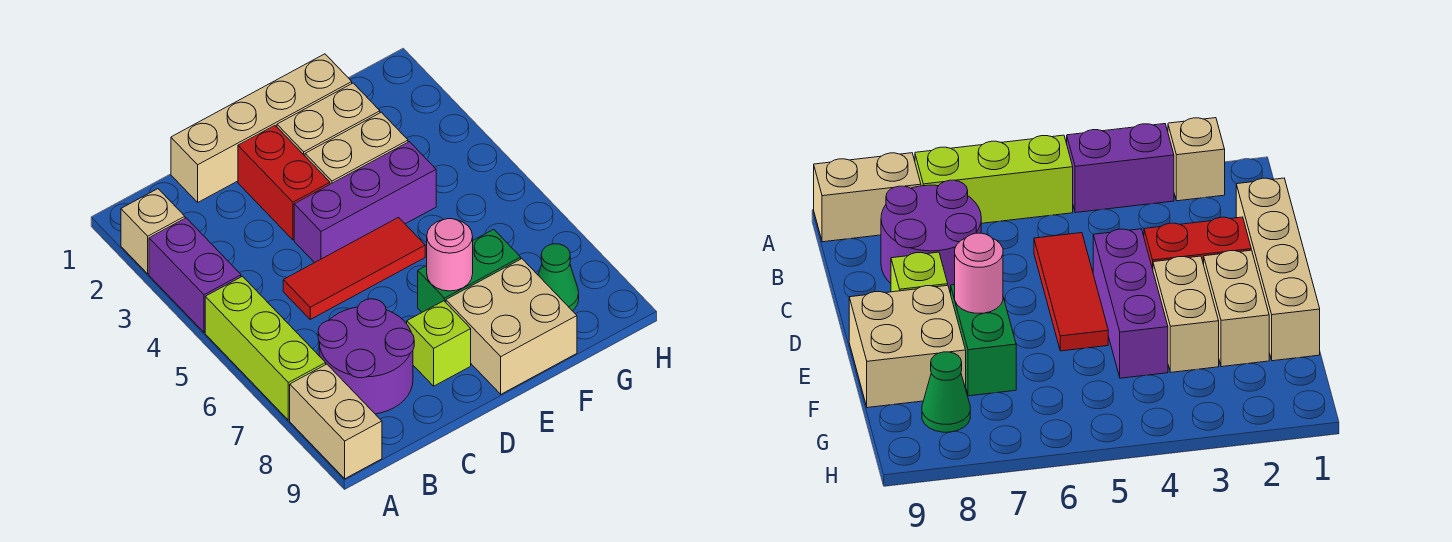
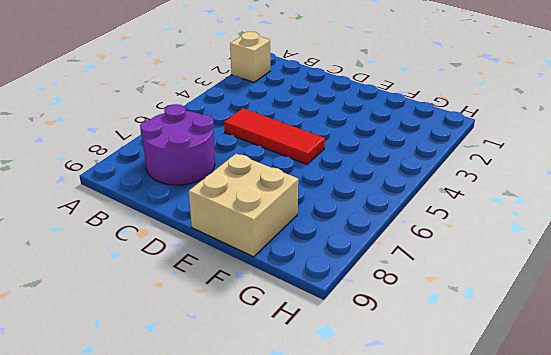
none -> purple brick A3:A4 level 1
none -> lime brick A5:A7 level 1
none -> tan brick A8:A9 level 1

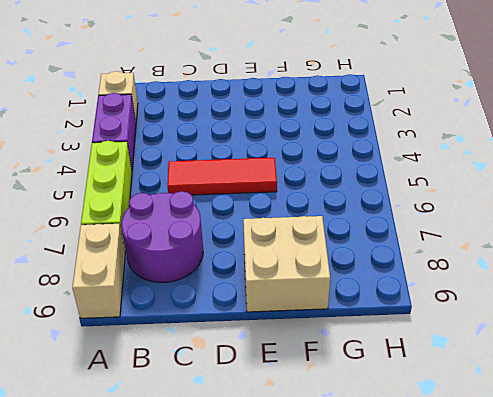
none -> tan brick C1:F1 level 1
none -> red brick D2:D3 level 1
none -> purple brick D4:F4 level 1

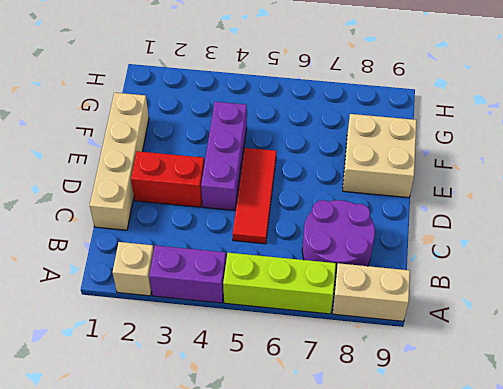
none -> lime brick D8 level 1
none -> tan brick E2:F2 level 1
none -> tan brick E3:F3 level 1

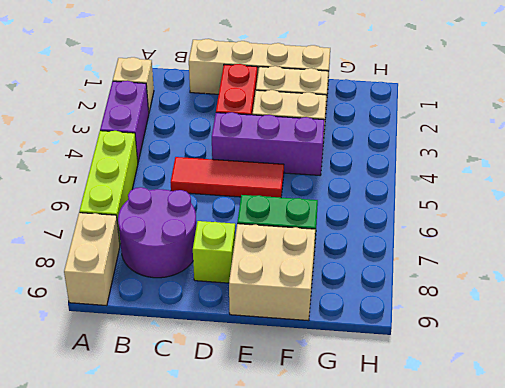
none -> green cone G8 level 1
none -> pink round brick E7 level 2

